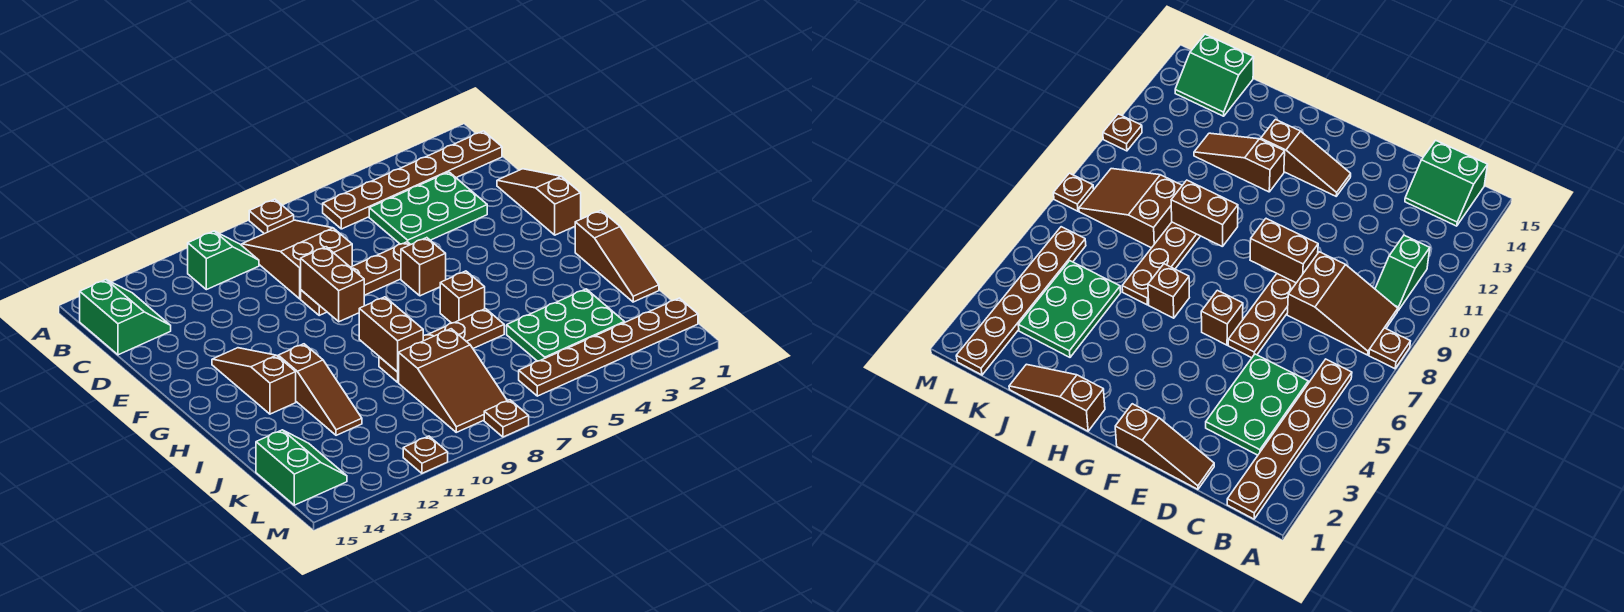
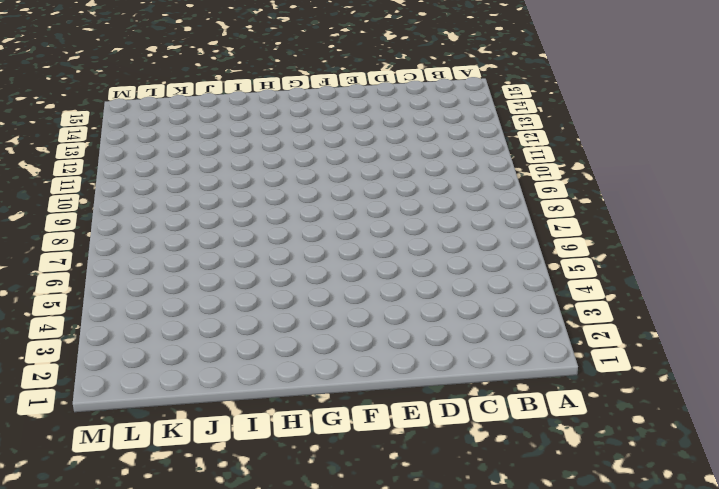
none -> brown plate A8 level 1
none -> brown plate B1:B6 level 1
none -> brown slope B8:D9 level 1 top D

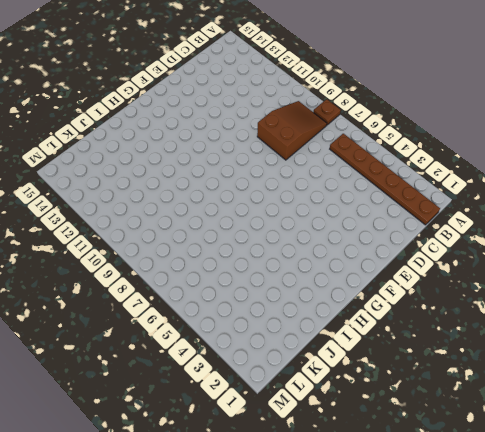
none -> green slope B10:B11 level 1 top 11
none -> green slope B14:C15 level 1 top 15
none -> green plate C3:D5 level 1

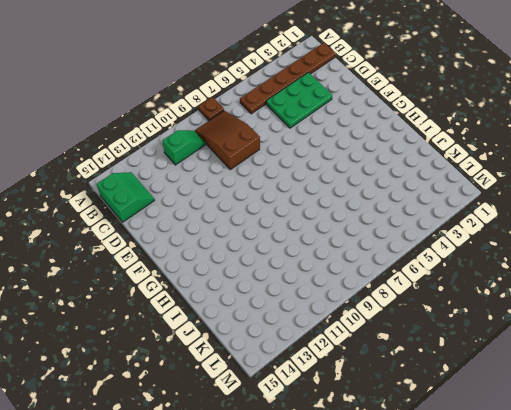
none -> brown slope D1:F1 level 1 top F
none -> brown plate E6:E9 level 1
none -> brown brick F6 level 1

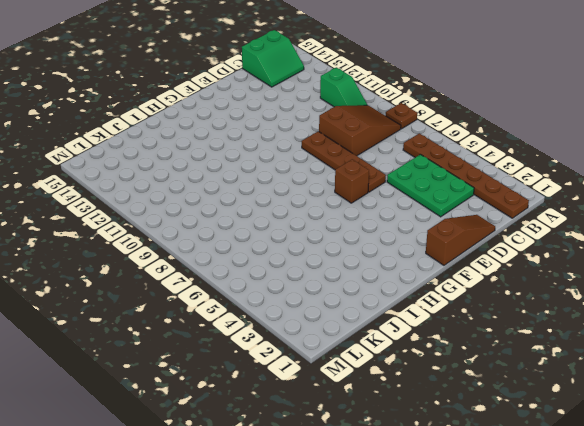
none -> brown slope F13:H13 level 1 top H
none -> brown slope H1:J1 level 1 top H
none -> brown brick H6 level 1

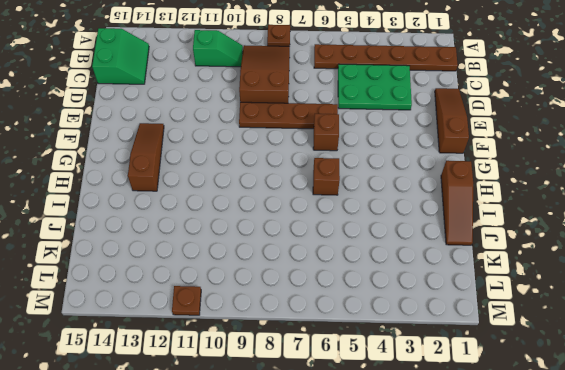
none -> brown slope H12:J12 level 1 top H
none -> brown plate I6:I9 level 1
none -> green plate J3:K5 level 1

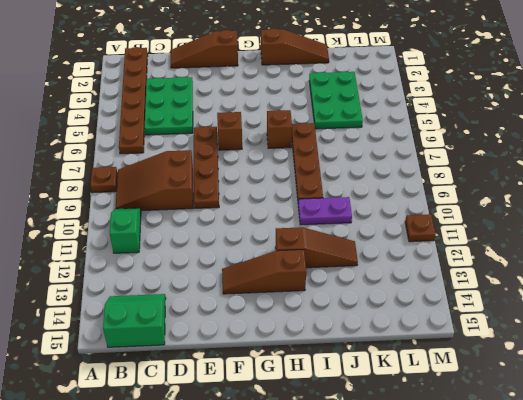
purple plate I10:J10 level 1 -> none
none -> brown slope J8:L9 level 1 top J
none -> green slope K14:L15 level 1 top 15
none -> brown plate L1:L6 level 1

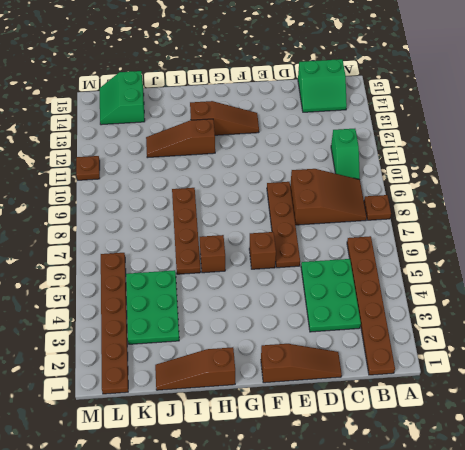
green slope K14:L15 level 1 top K -> green slope K14:L15 level 1 top 15
none -> brown slope J8:L9 level 1 top J
none -> brown plate M8 level 1
none -> brown brick E9:F9 level 2

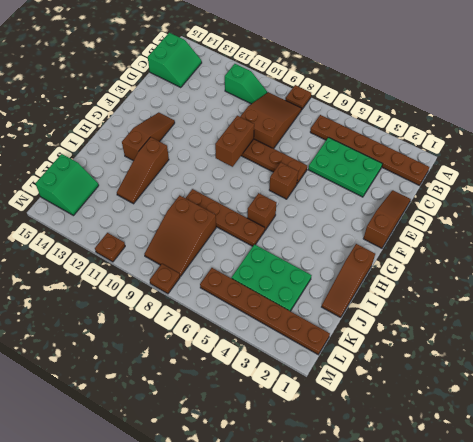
none -> brown brick H9:I9 level 2

